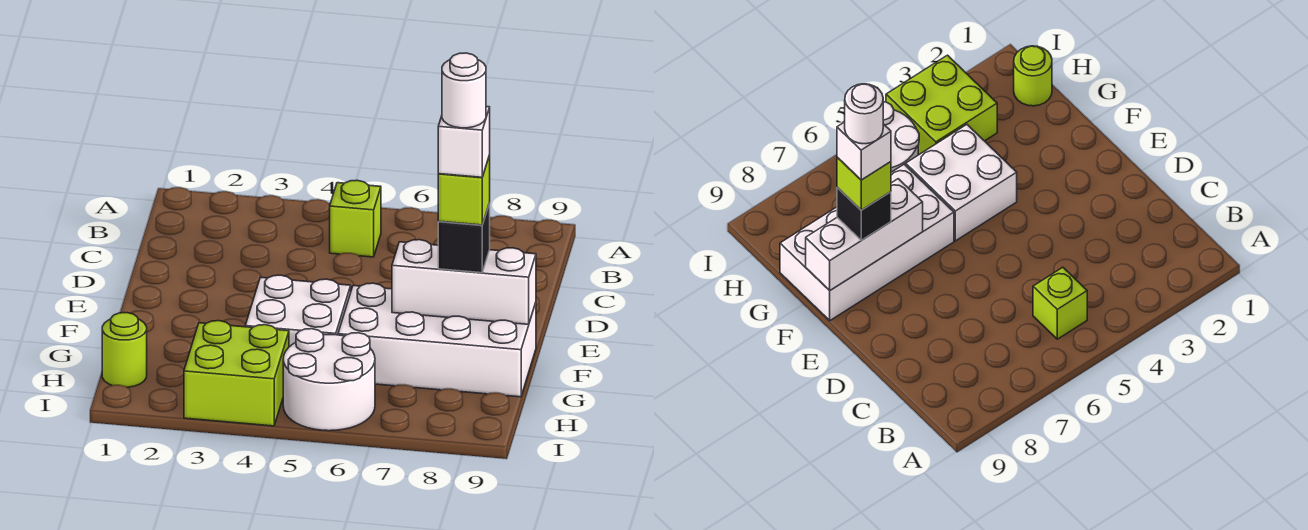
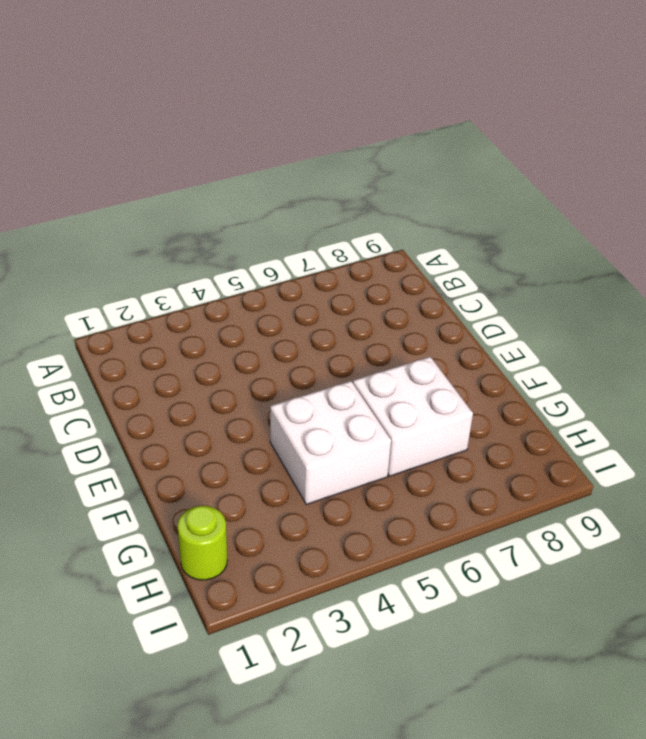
white brick F6:G7 level 1 -> white brick F6:G9 level 1
none -> lime brick B5 level 1
none -> lime brick H3:I4 level 1

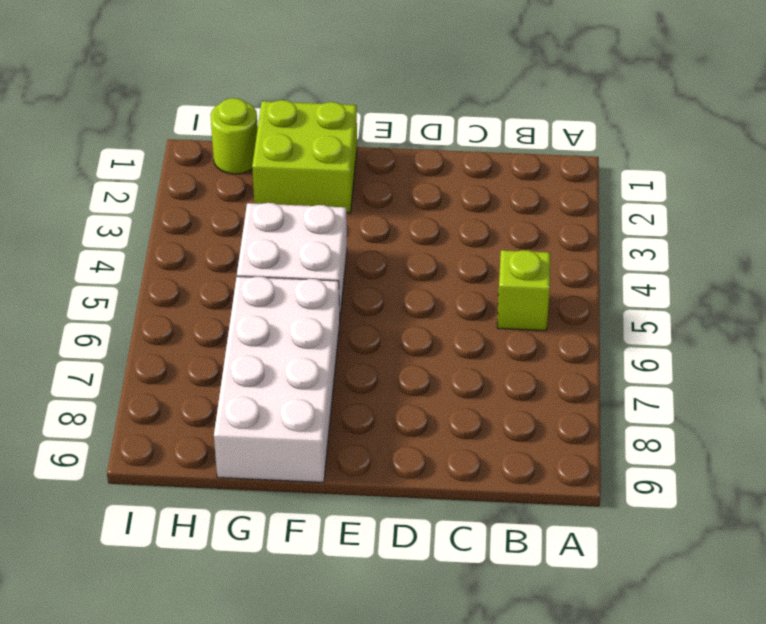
lime brick F1:G2 level 1 -> lime brick H3:I4 level 1
none -> white round brick H5:I6 level 1
none -> white brick F7:F9 level 2

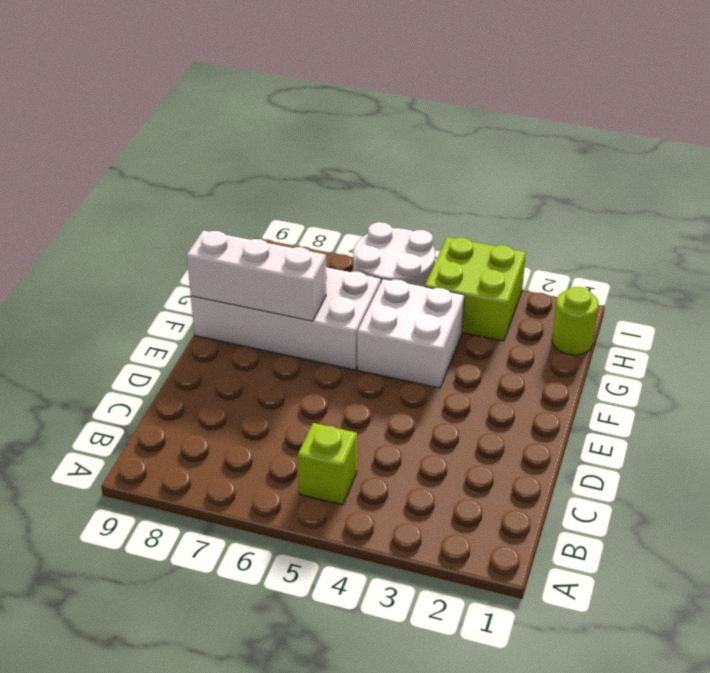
none -> black brick F8 level 3
none -> lime brick F8 level 4

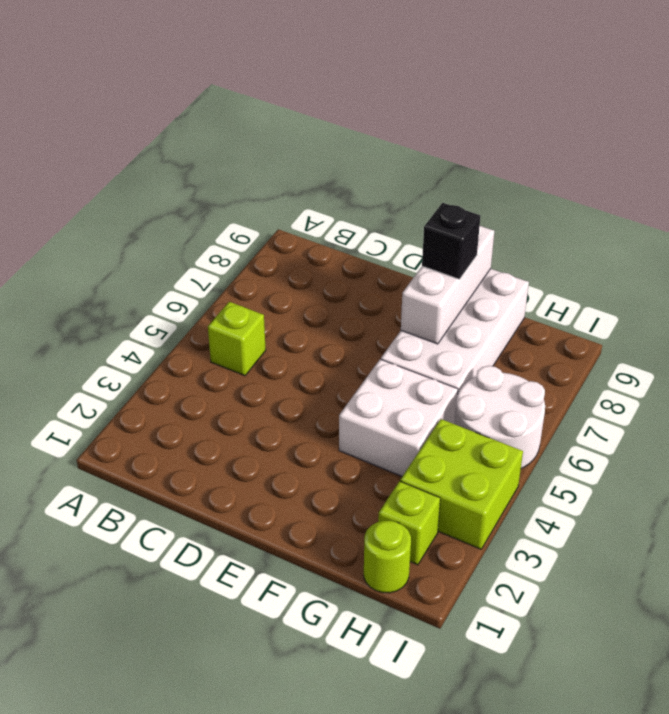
lime brick H2 level 1 -> lime brick F8 level 4
none -> white brick F8 level 5
none -> white round brick F8 level 6

